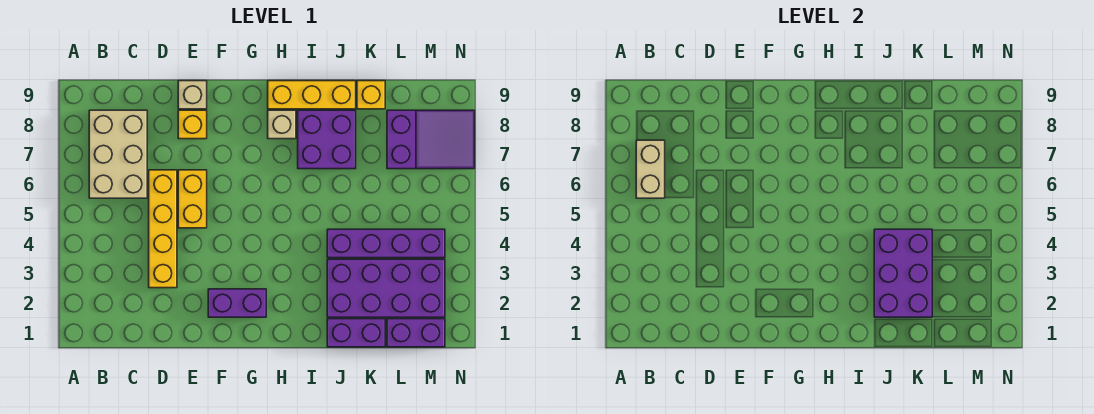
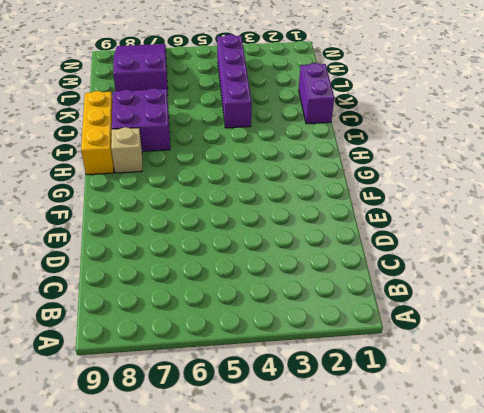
none -> tan brick B6:C8 level 1
none -> yellow brick D3:D6 level 1
none -> yellow brick E5:E6 level 1

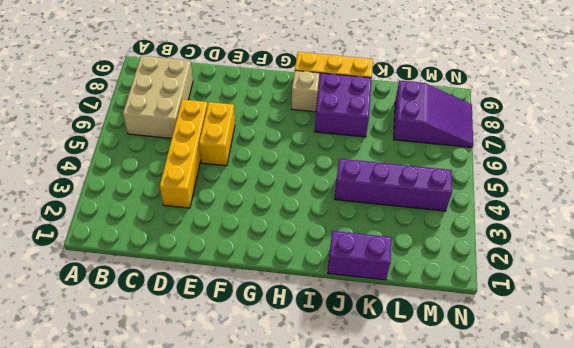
none -> yellow brick E8 level 1
none -> tan brick E9 level 1
none -> purple brick F2:G2 level 1

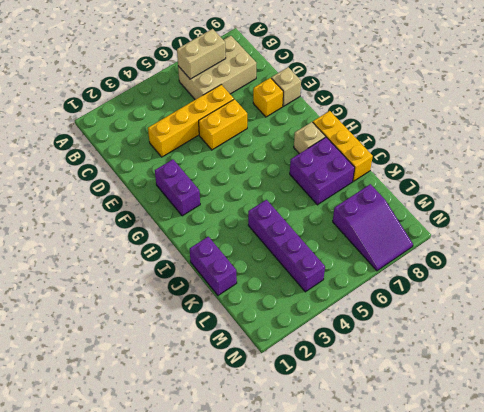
none -> purple brick J2:M3 level 1
none -> yellow brick K9 level 1
none -> purple brick L1:M1 level 1

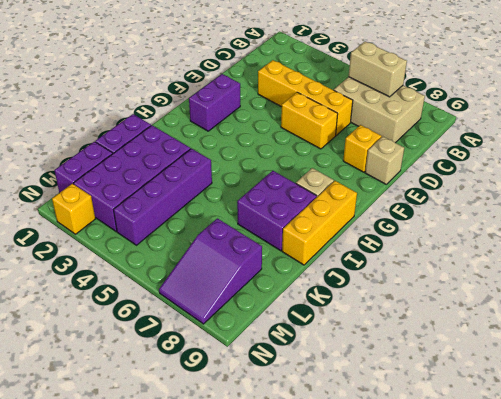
yellow brick N2 level 1 -> yellow brick K9 level 1
none -> purple brick J2:K4 level 2

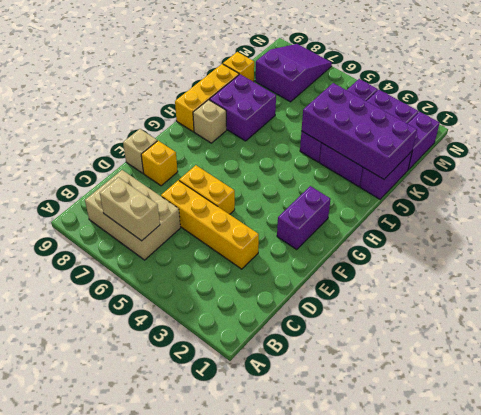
purple brick J1:K4 level 2 -> purple brick J2:K4 level 2

